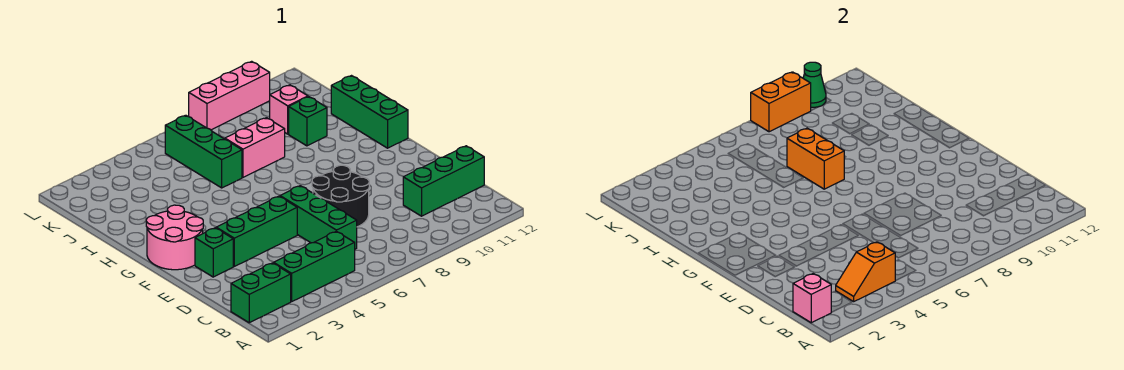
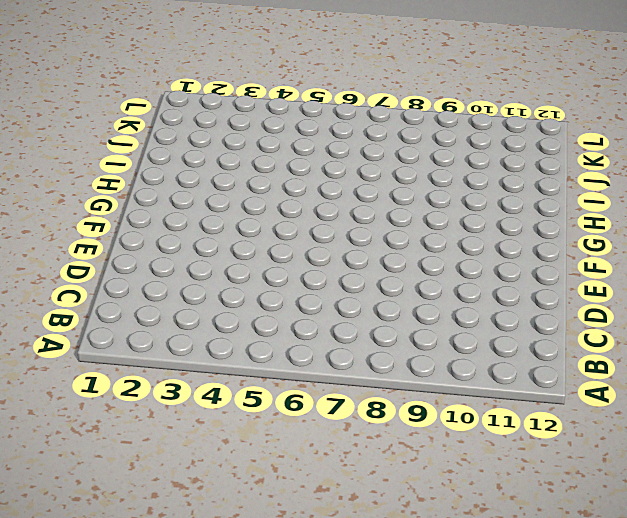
none -> green brick B1:B2 level 1
none -> green brick B3:B5 level 1
none -> green brick C6:E6 level 1

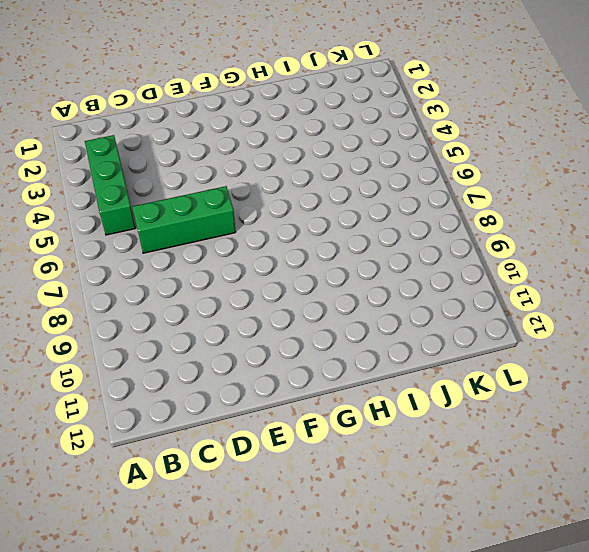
none -> green brick B1:B2 level 1
none -> green brick C10:C12 level 1
none -> black round brick D7:E8 level 1

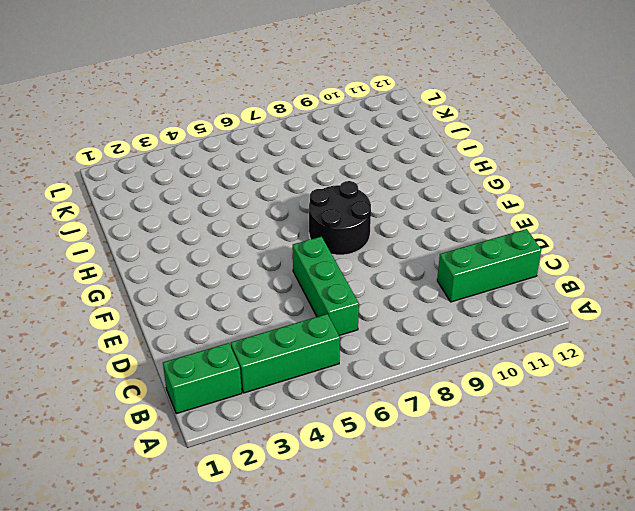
black round brick F7:G8 level 1 -> black round brick D7:E8 level 1
none -> green brick E2 level 1
none -> green brick E3:E5 level 1
none -> pink round brick F1:G2 level 1

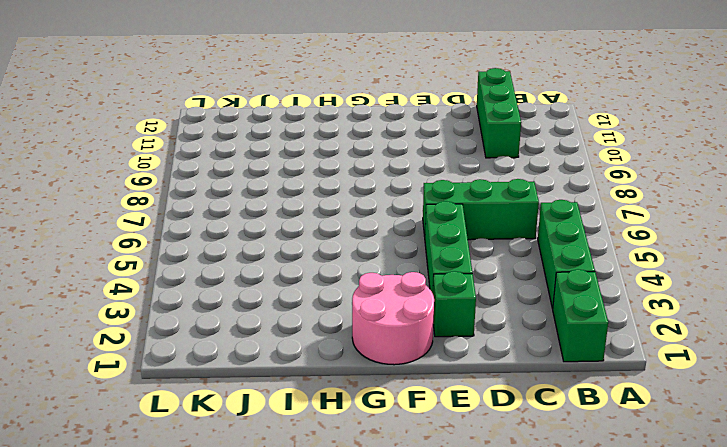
none -> black round brick D7:E8 level 1
none -> green brick G12:I12 level 1
none -> green brick I6:K6 level 1

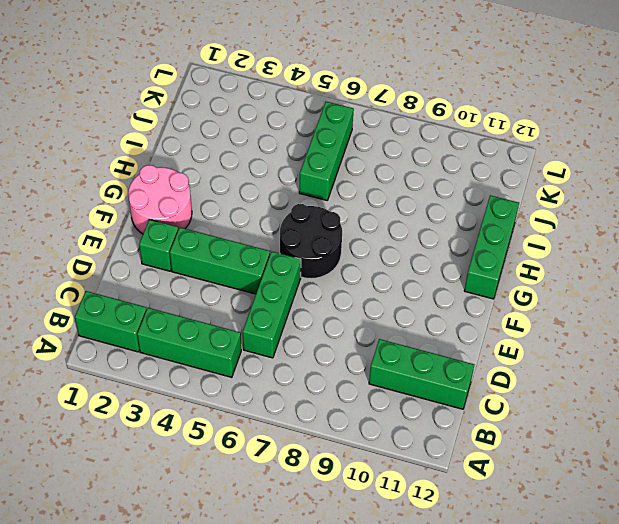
black round brick F6:G7 level 1 -> black round brick D7:E8 level 1
none -> pink brick I7:I8 level 1
none -> green brick I10 level 1
none -> pink brick J10 level 1

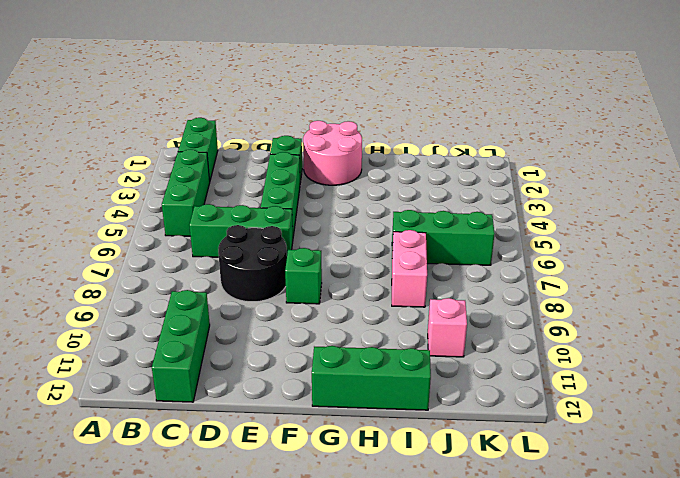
green brick F8 level 1 -> green brick I10 level 1
none -> pink brick L8:L10 level 1
none -> pink brick B1 level 2
none -> orange slope B3:B4 level 2 top 4

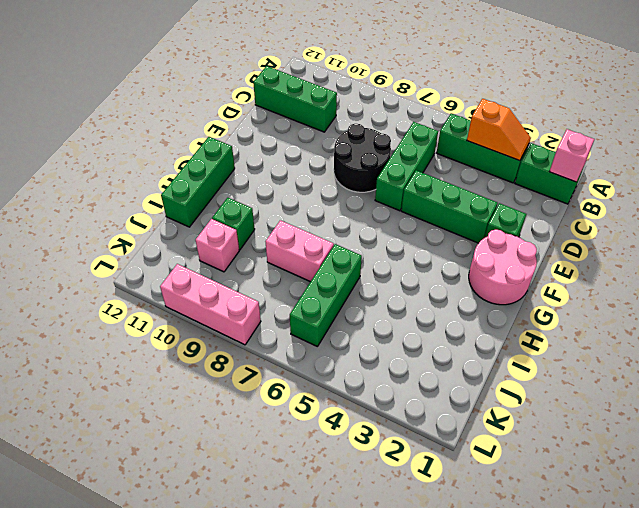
none -> orange brick H7:I7 level 2
none -> orange brick L8:L9 level 2
none -> green cone L10 level 2

